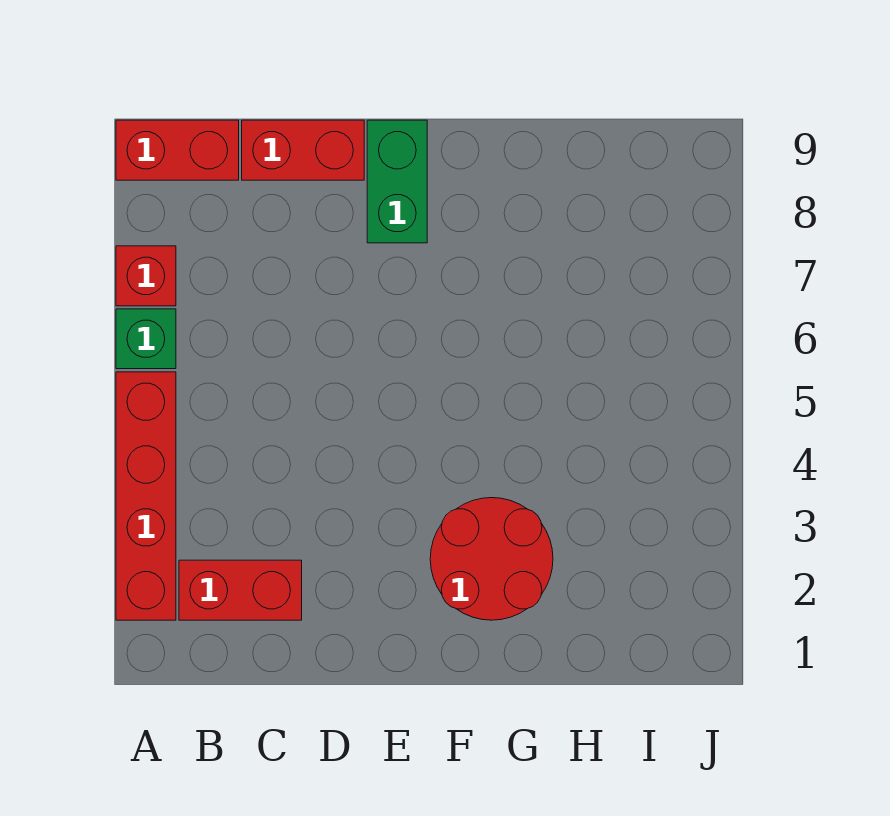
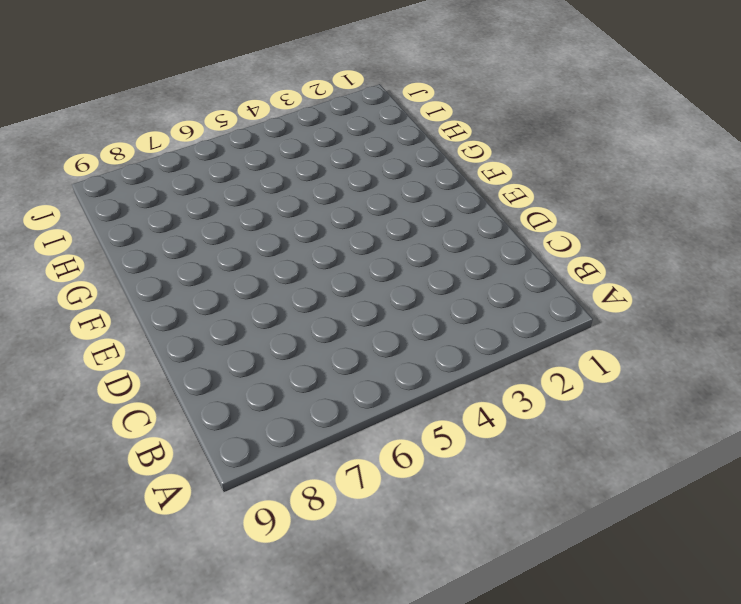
none -> red brick A2:A5 level 1
none -> green brick A6 level 1

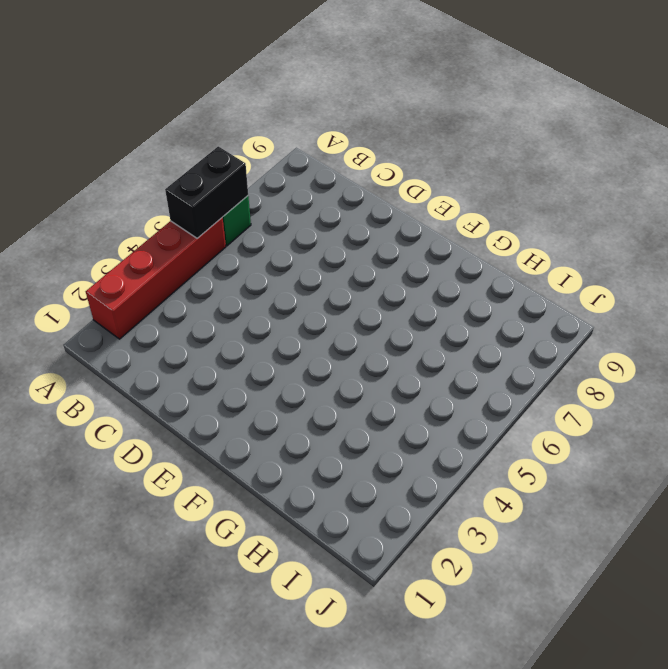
black brick A5:A6 level 2 -> none
none -> red brick A7 level 1
none -> red brick A9:B9 level 1

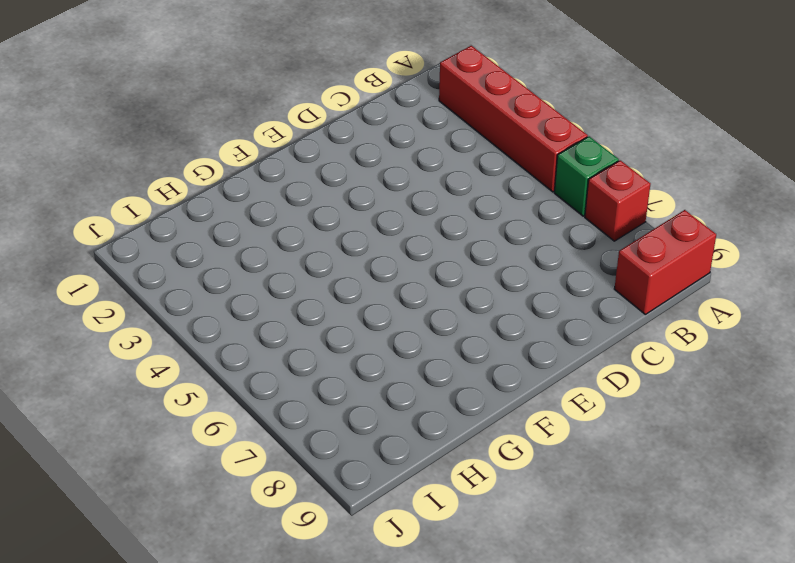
none -> red brick B2:C2 level 1
none -> red brick C9:D9 level 1

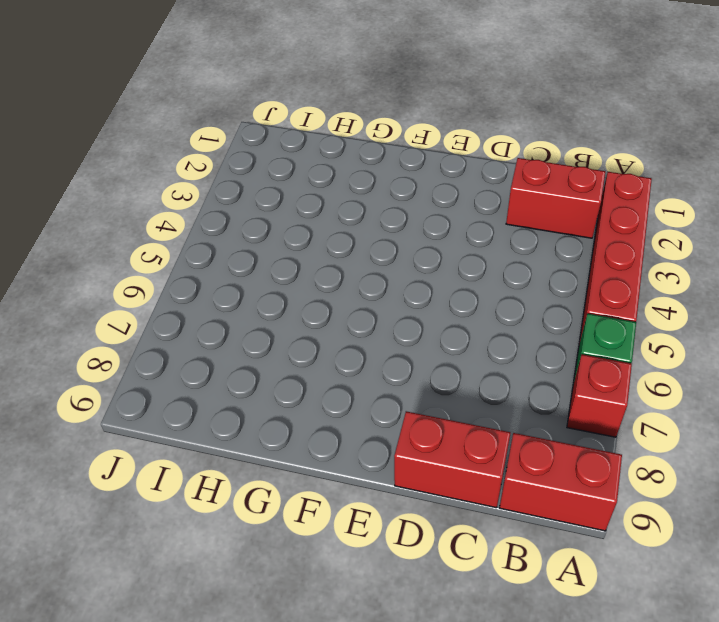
none -> green brick E8:E9 level 1
none -> red round brick F2:G3 level 1

